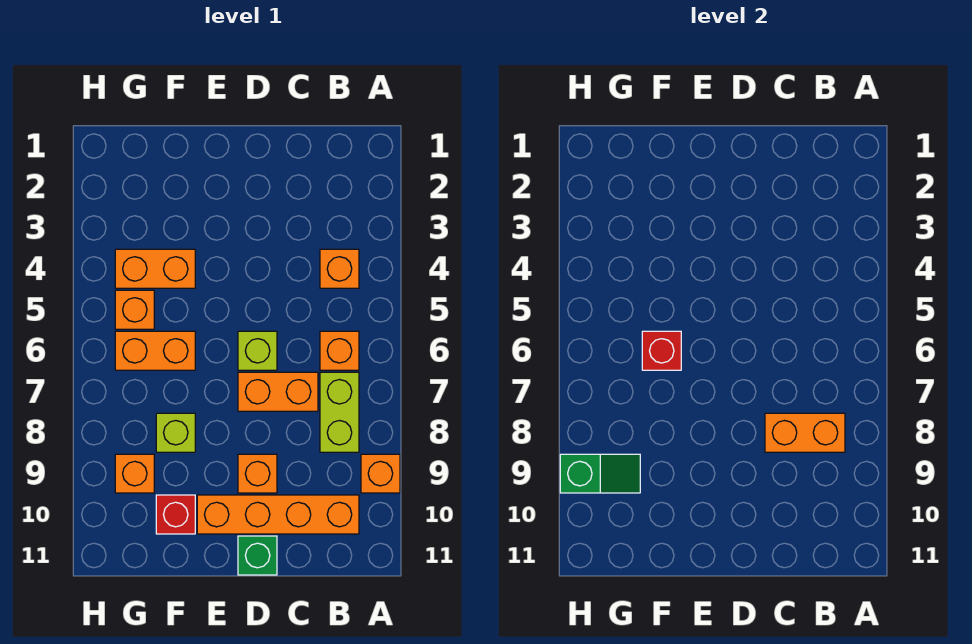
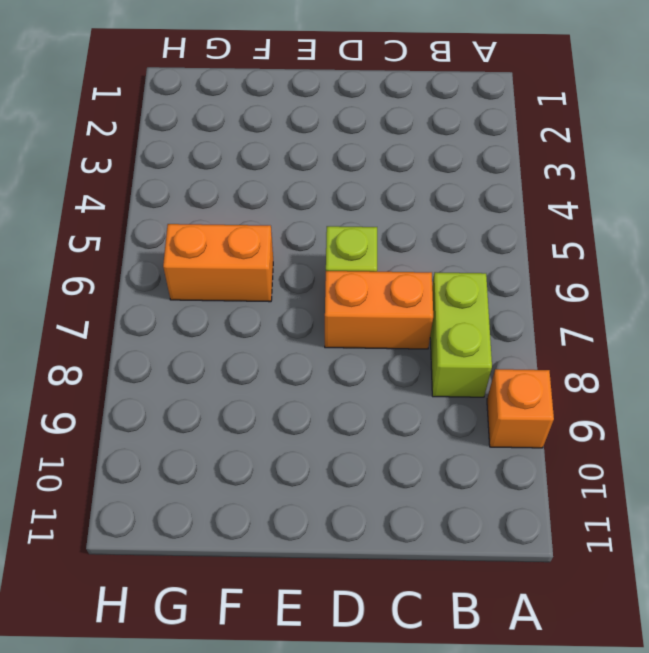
none -> orange brick B4 level 1
none -> orange brick B6 level 1
none -> orange brick B10:E10 level 1

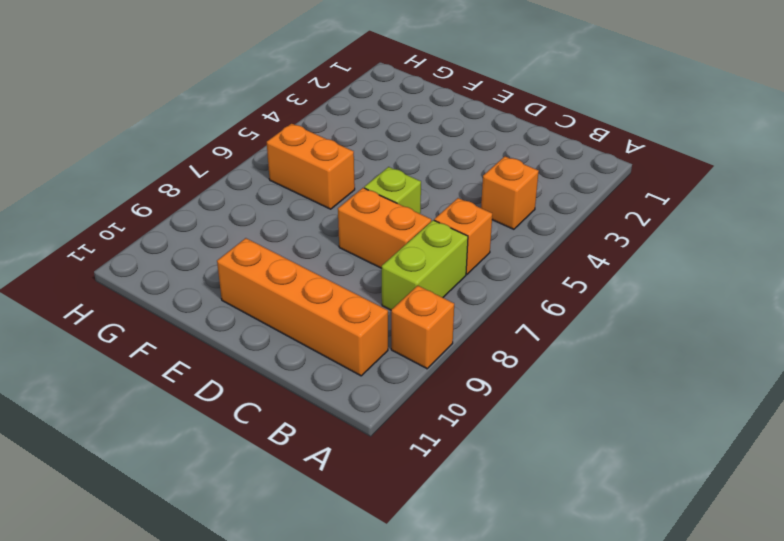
none -> orange brick D9 level 1
none -> green brick D11 level 1
none -> orange brick F4:G4 level 1

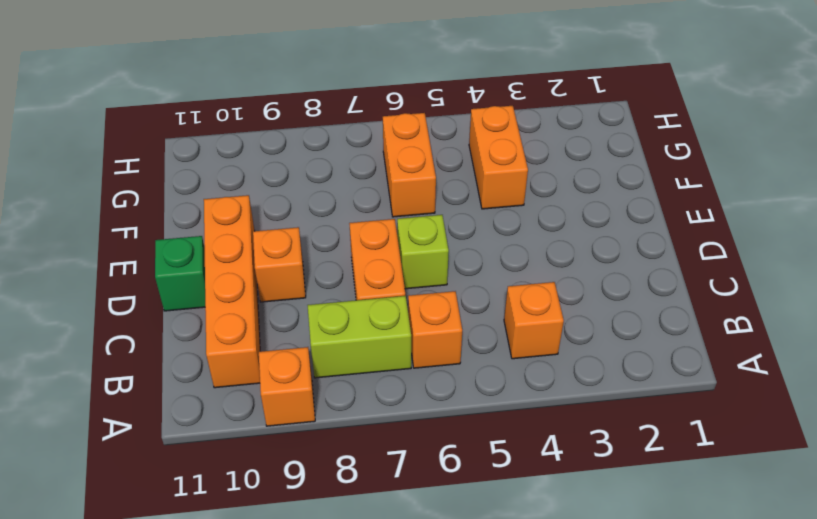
none -> lime brick F8 level 1
none -> red brick F10 level 1
none -> orange brick G5 level 1

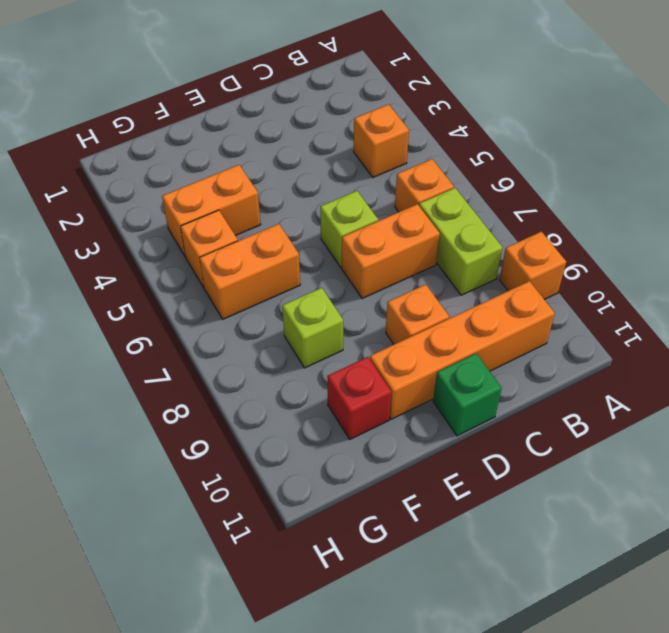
none -> orange brick G9 level 1
none -> orange brick B8:C8 level 2
none -> red brick F6 level 2

